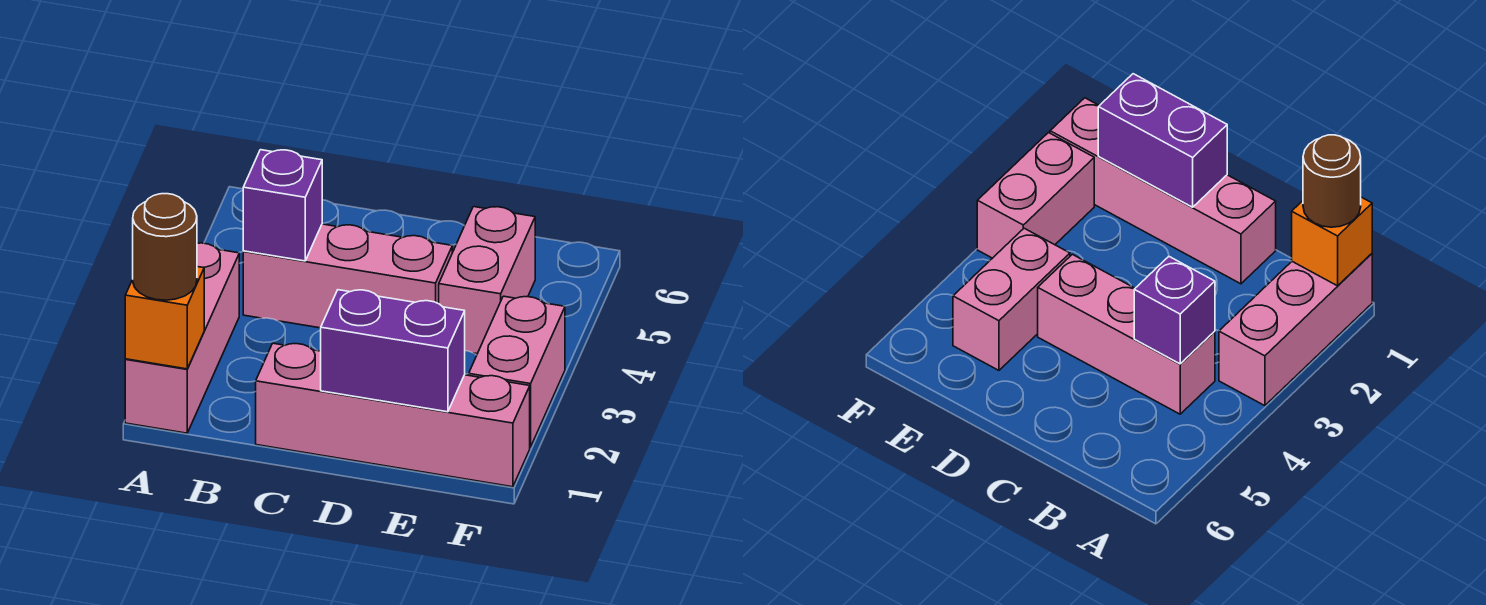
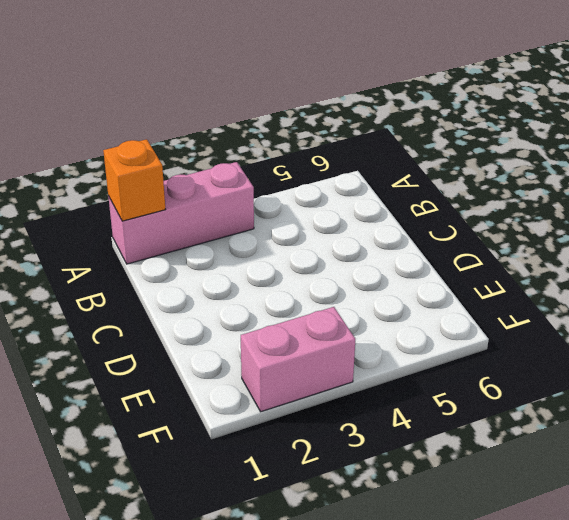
none -> pink brick B4:D4 level 1
none -> pink brick C1:F1 level 1

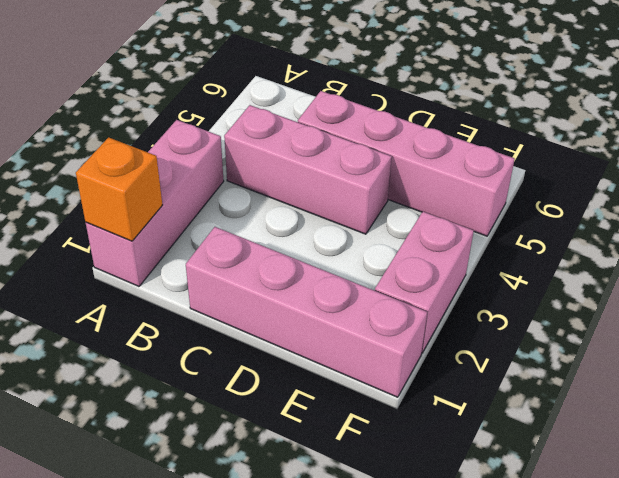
pink brick C5:F5 level 1 -> pink brick E4:E5 level 1
none -> purple brick B4 level 2
none -> purple brick D1:E1 level 2

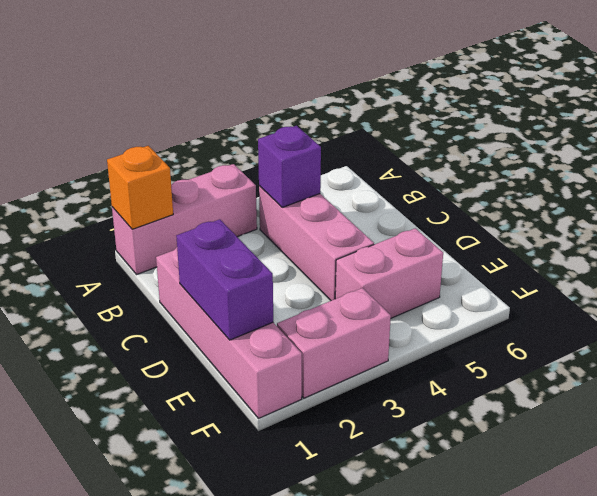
none -> brown round brick A1 level 3

